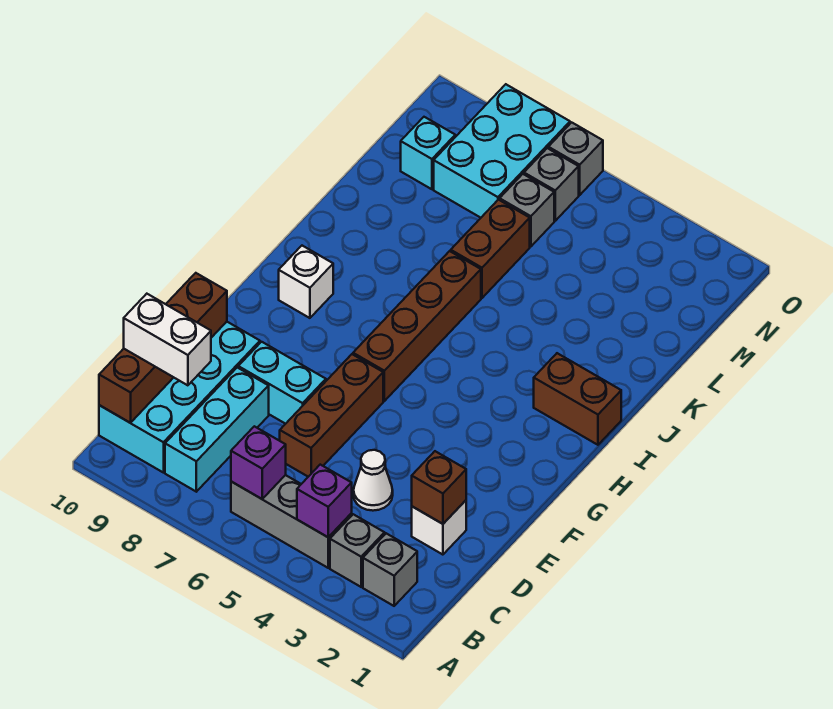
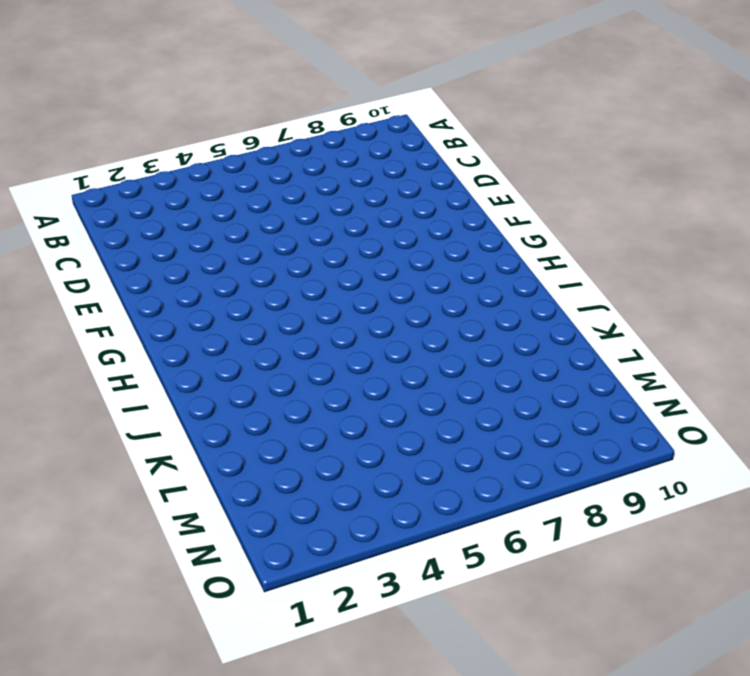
none -> grey brick B2 level 1
none -> grey brick B3 level 1
none -> grey brick B4:B6 level 1

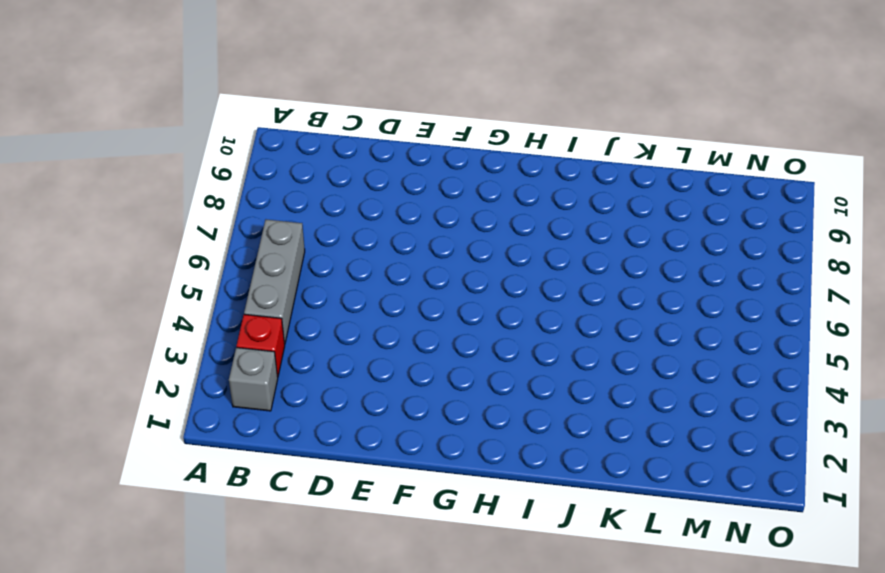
red brick B3 level 1 -> grey brick B3 level 1
none -> cyan brick B8:D8 level 1
none -> cyan brick B9:E10 level 1
none -> white brick D2 level 1

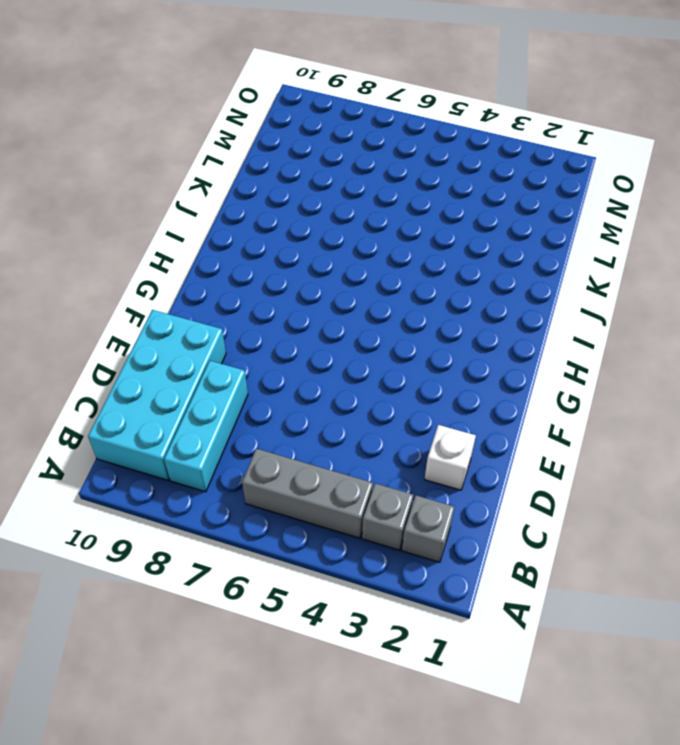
none -> white cone D4 level 1
none -> brown brick D6:F6 level 1
none -> cyan brick E7:E8 level 1

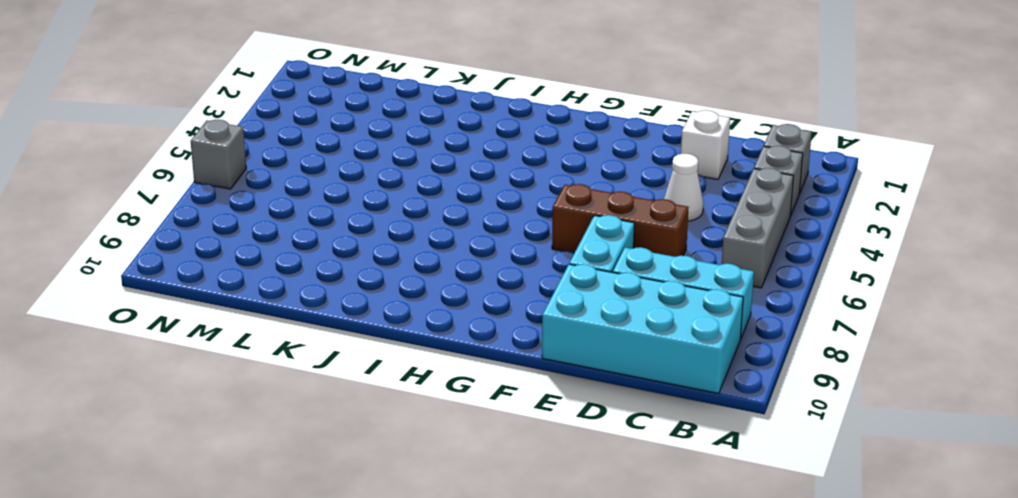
none -> brown brick G6:J6 level 1
none -> white brick H9 level 1
none -> brown brick I1:I2 level 1

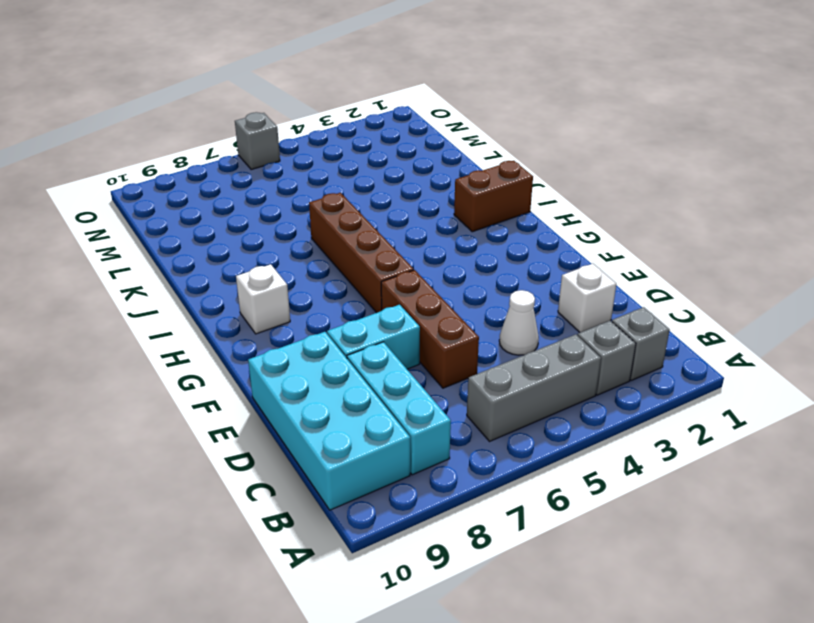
none -> brown brick K6:L6 level 1
none -> grey brick M6 level 1
none -> cyan brick M7:O8 level 1

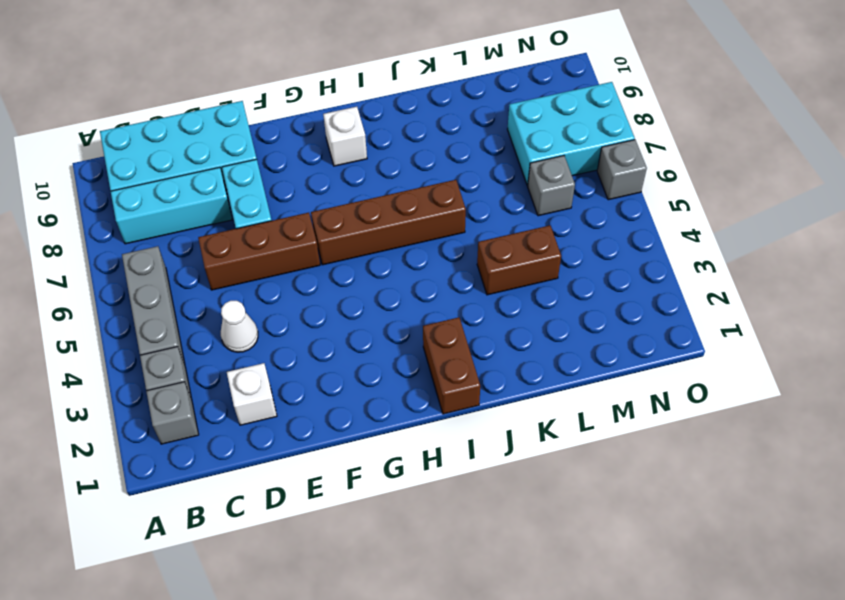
brown brick K4:L4 level 1 -> brown brick K6:L6 level 1
none -> cyan brick M9 level 1
none -> grey brick N6 level 1
none -> purple brick B4 level 2

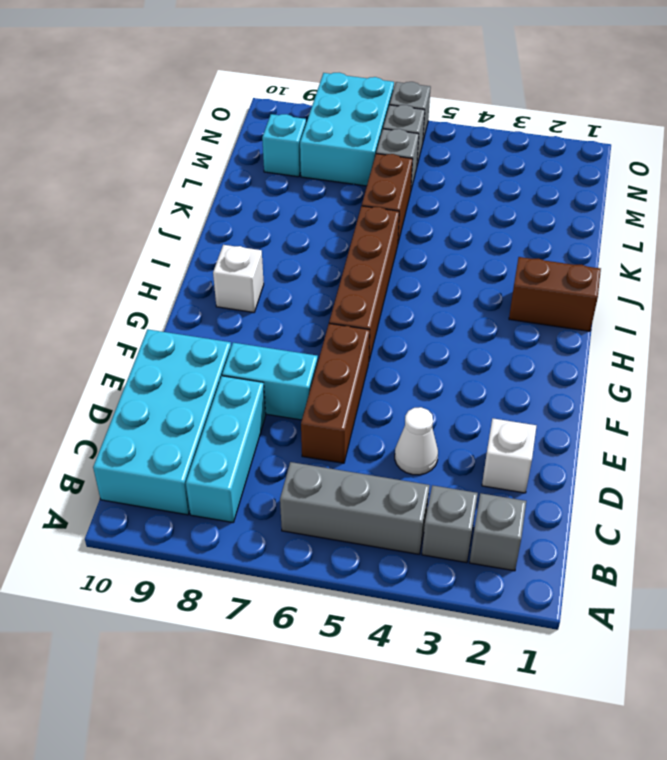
none -> purple brick B4 level 2
none -> purple brick B6 level 2
none -> brown brick B10:E10 level 2

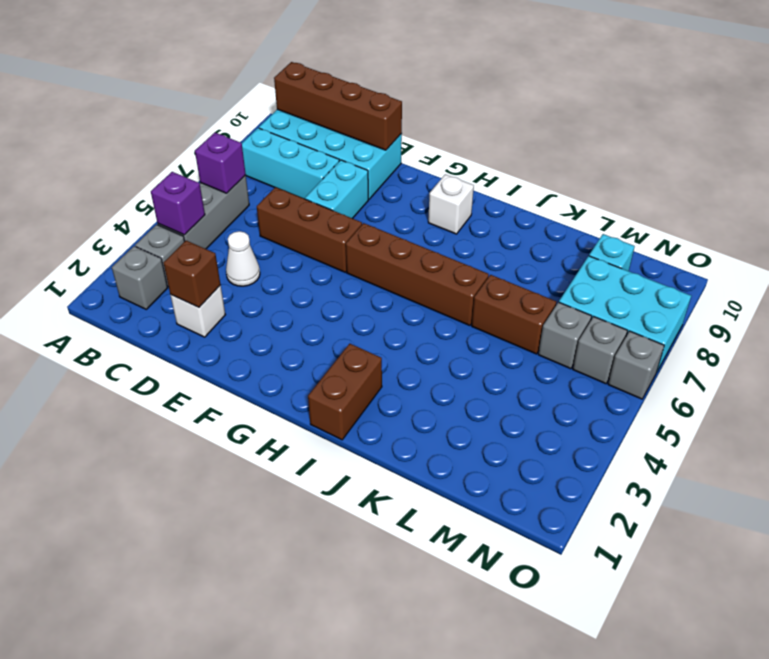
none -> white brick C9:C10 level 3

